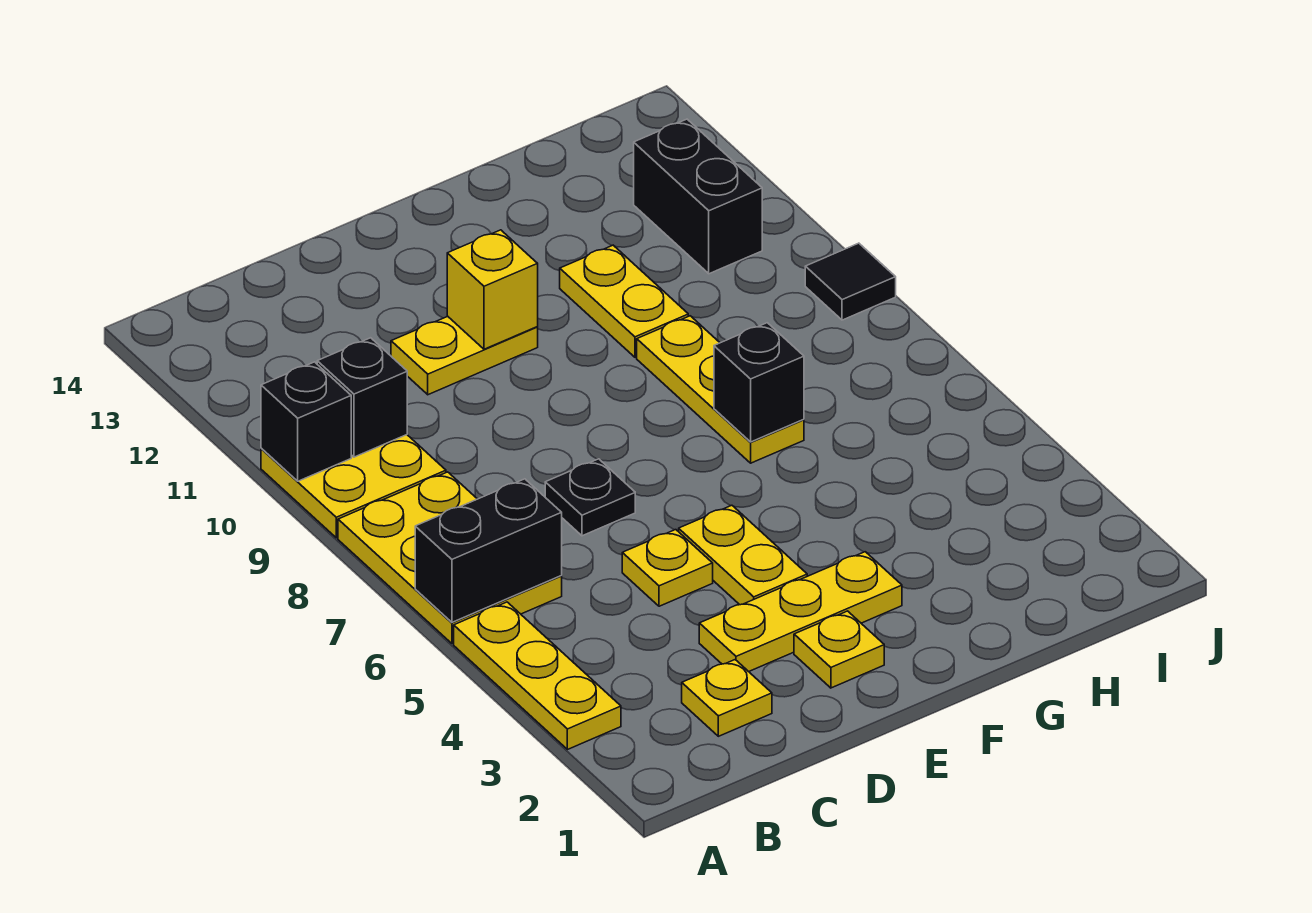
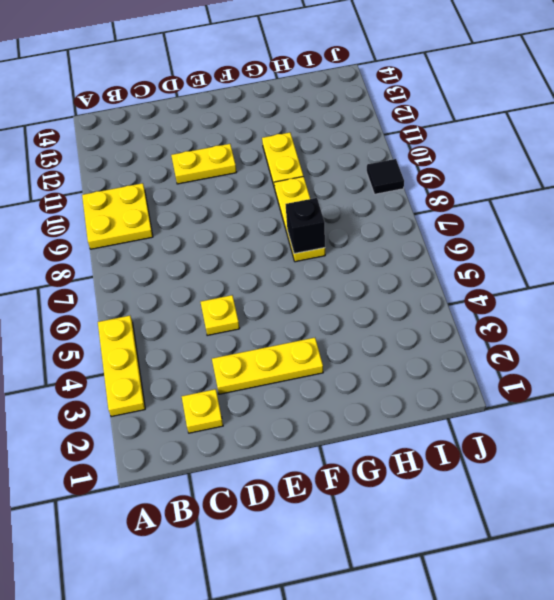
none -> yellow plate A6:B8 level 1
none -> black plate D7 level 1
none -> yellow plate E2 level 1

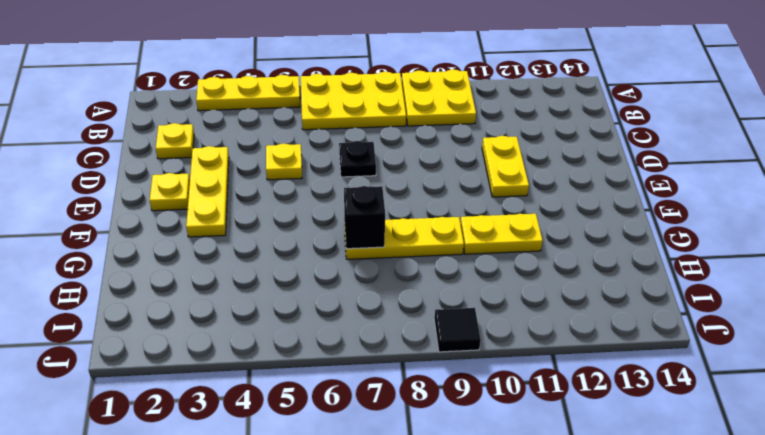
none -> yellow plate E4:E5 level 1
none -> black brick I11:I12 level 1
none -> black brick A6:B6 level 2

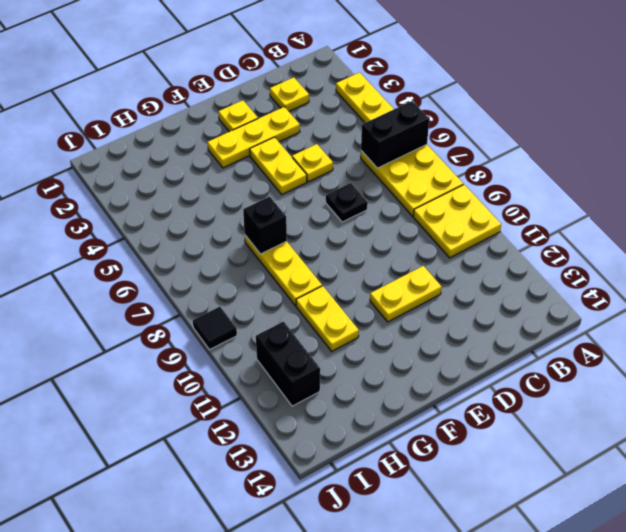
none -> black brick A10 level 2
none -> black brick B10 level 2
none -> yellow brick E11 level 2

